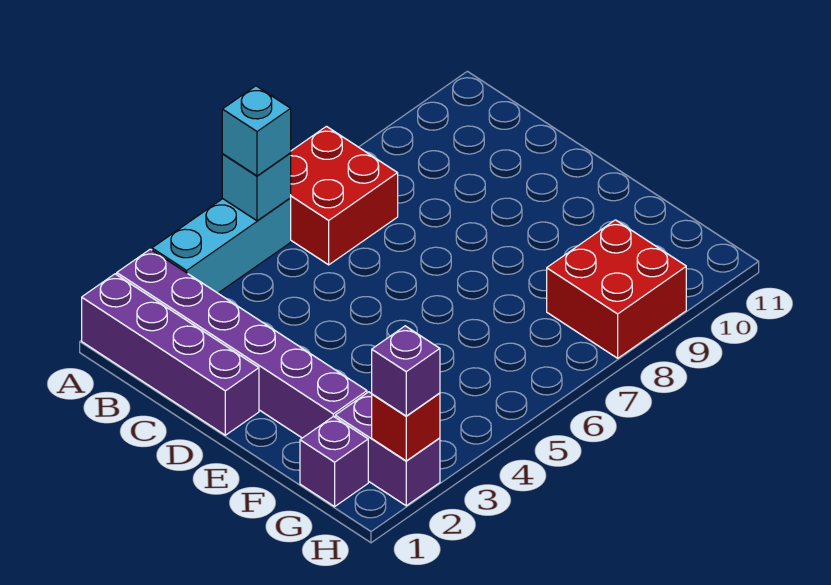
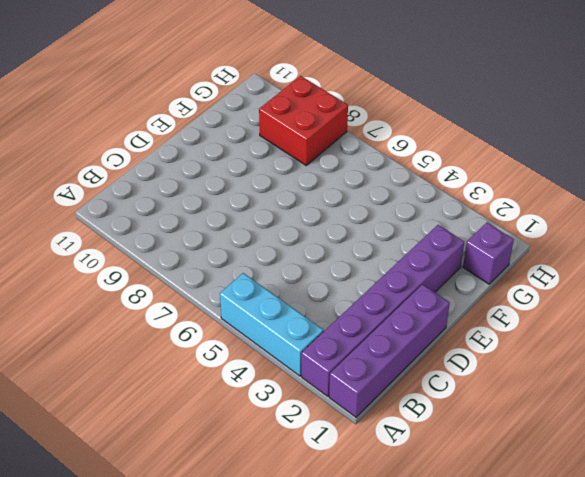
none -> red brick A6:B7 level 1
none -> purple brick G2:H2 level 1

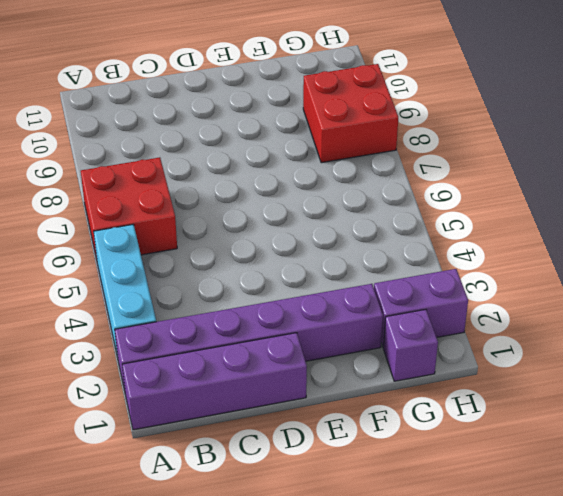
none -> cyan brick A5 level 2
none -> red brick H2 level 2

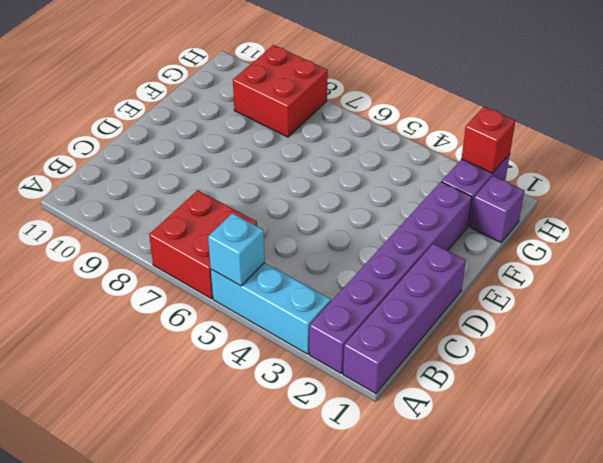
none -> cyan brick A5 level 3
none -> purple brick H2 level 3

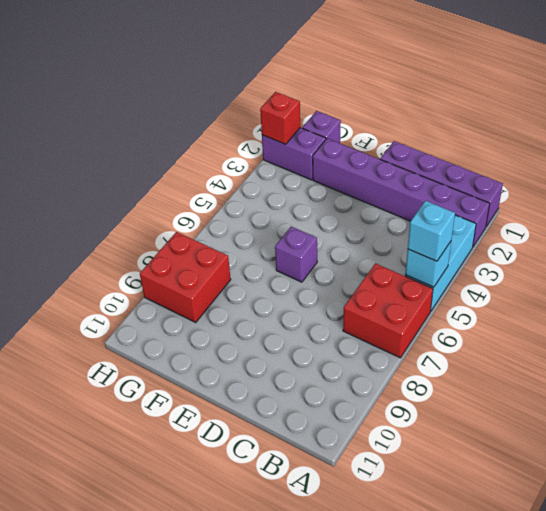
purple brick E6 level 1 -> purple brick H2 level 3

